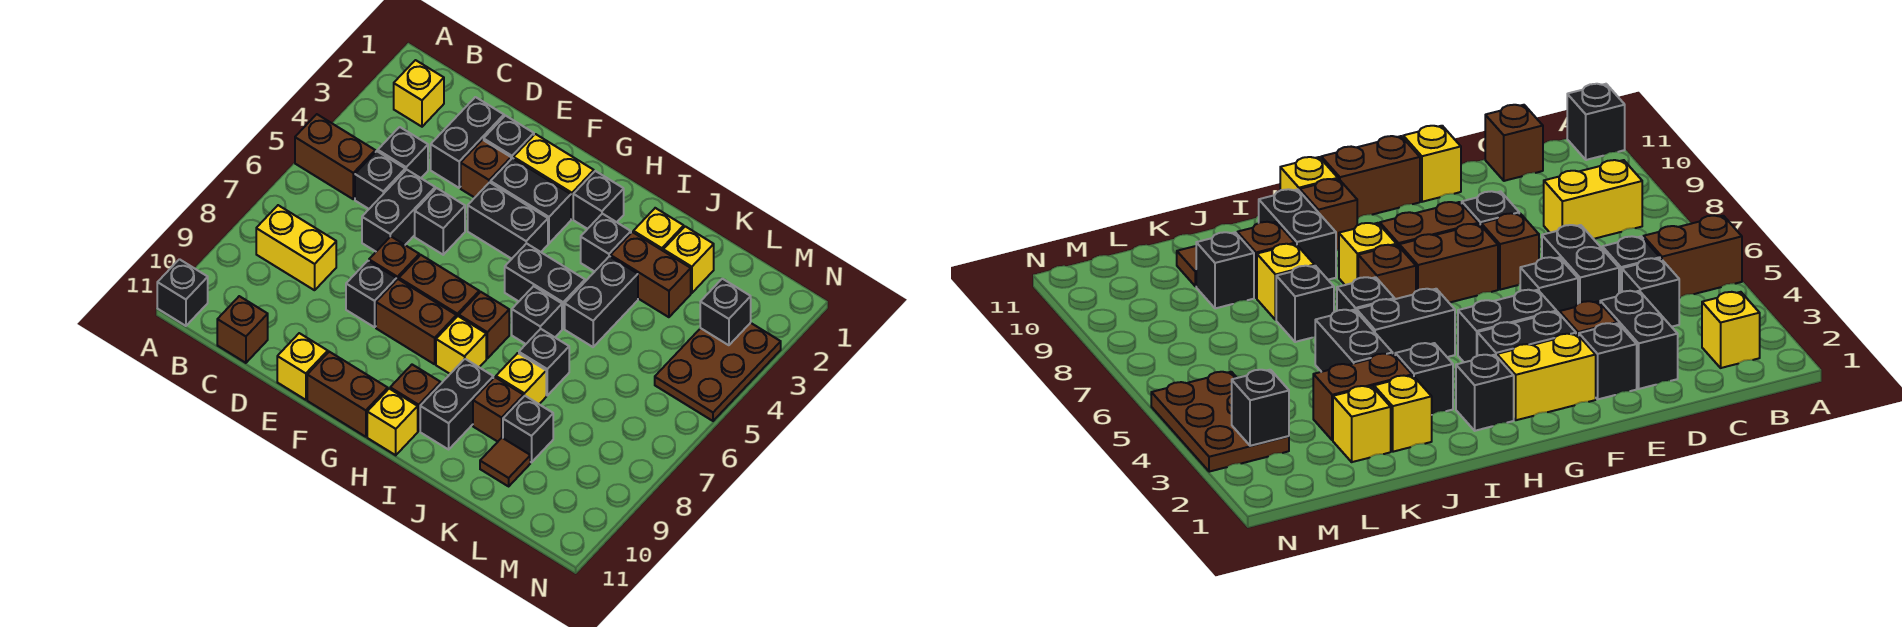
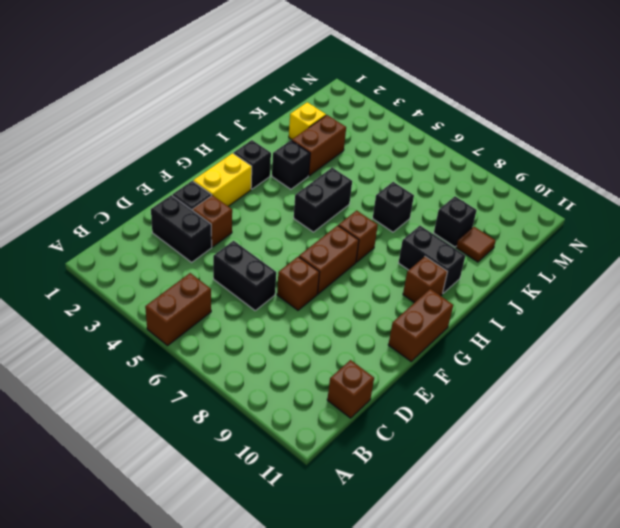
none -> black brick A11 level 1
none -> yellow brick B2 level 1
none -> yellow brick B8:C8 level 1
none -> black brick C4 level 1

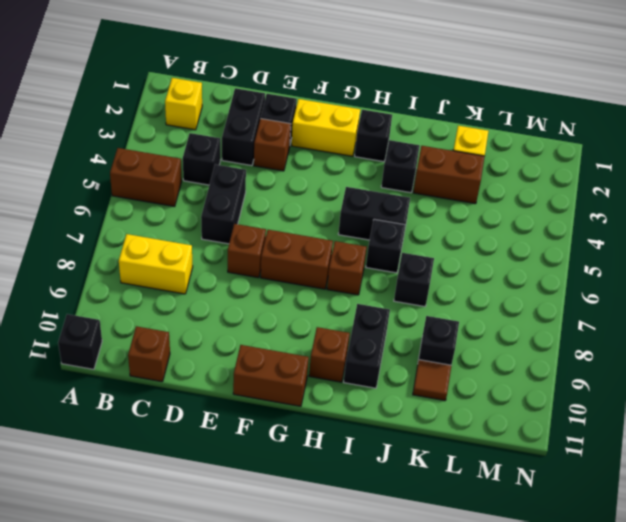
none -> black brick C5 level 1
none -> black brick E5 level 1
none -> black brick E8 level 1
none -> yellow brick E11 level 1

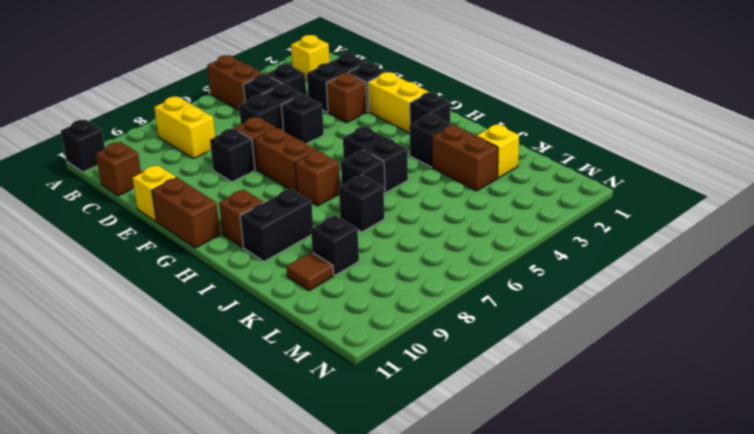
none -> black brick F3:G3 level 1
none -> black brick F4:G4 level 1
none -> brown brick F8:G8 level 1
none -> yellow brick H8 level 1

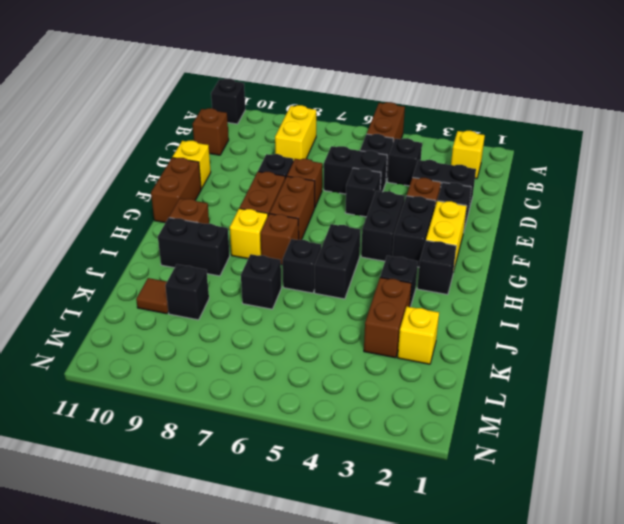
none -> yellow brick H11 level 1
none -> yellow brick J2 level 1
none -> black brick J4:J5 level 1
none -> yellow brick J8 level 1

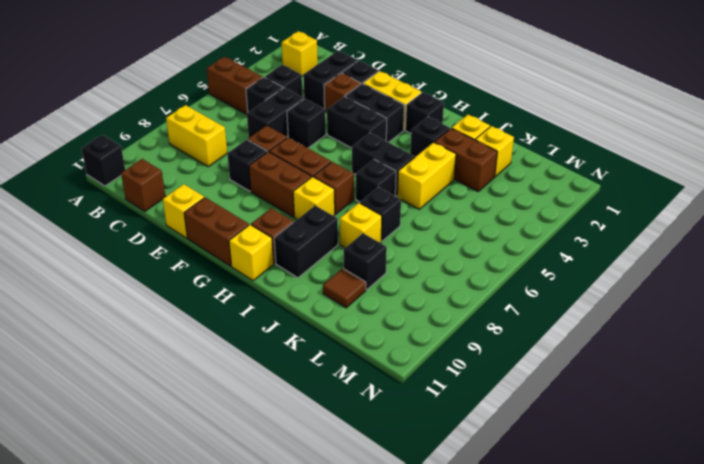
yellow brick J4:J5 level 1 -> black brick J4:J5 level 1
none -> brown brick J9 level 1
none -> brown plate M3:N5 level 1
none -> black brick M3 level 2

